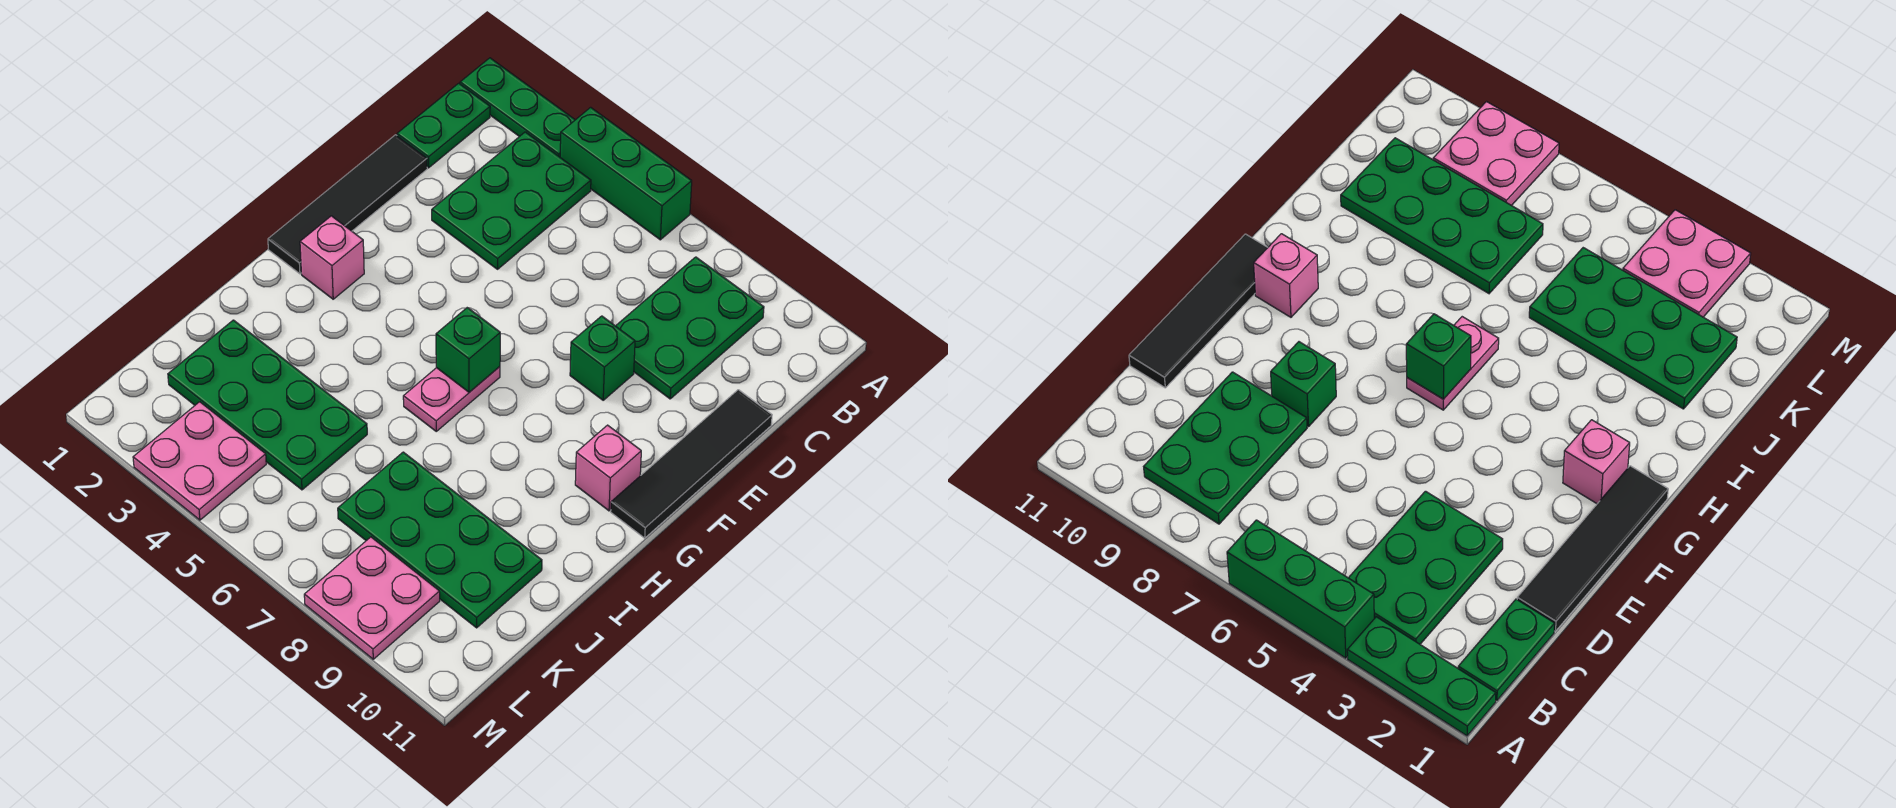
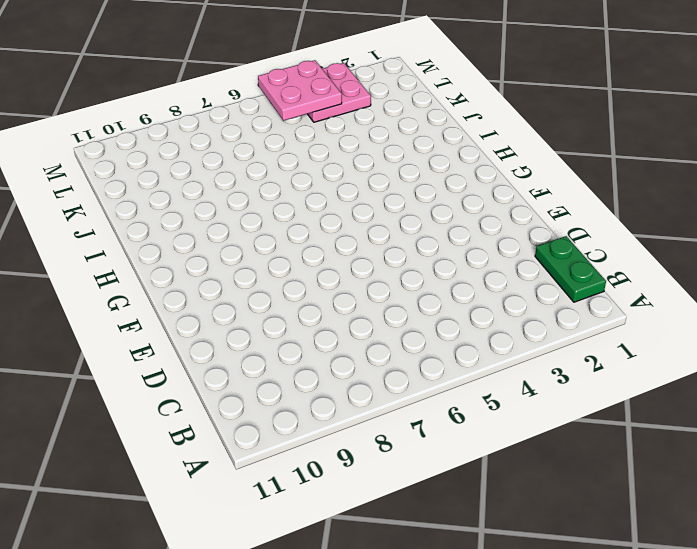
pink plate L4:M5 level 2 -> pink plate L8:M9 level 1
none -> green plate A1:A3 level 1
none -> green brick A4:A6 level 1
none -> green plate B3:D4 level 1

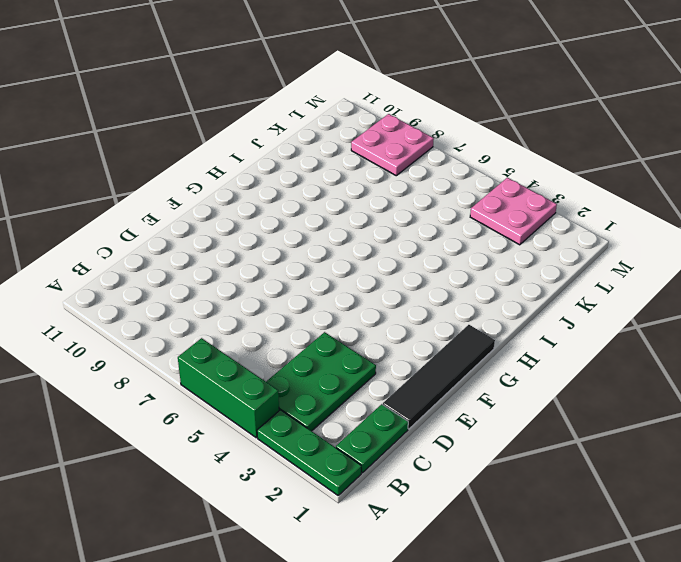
none -> green plate B8:D9 level 1
none -> black tile D11:G11 level 1
none -> green brick E8 level 1

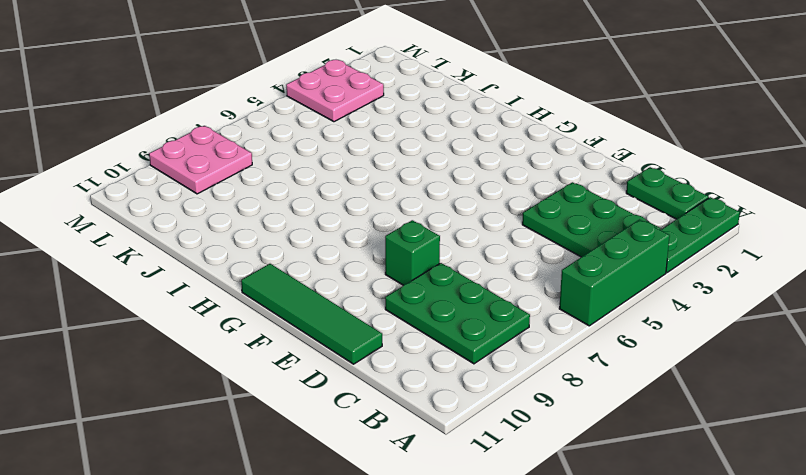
green tile D11:G11 level 1 -> black tile D11:G11 level 1
none -> black tile D1:G1 level 1
none -> pink brick G2 level 1
none -> pink plate G6:H6 level 1

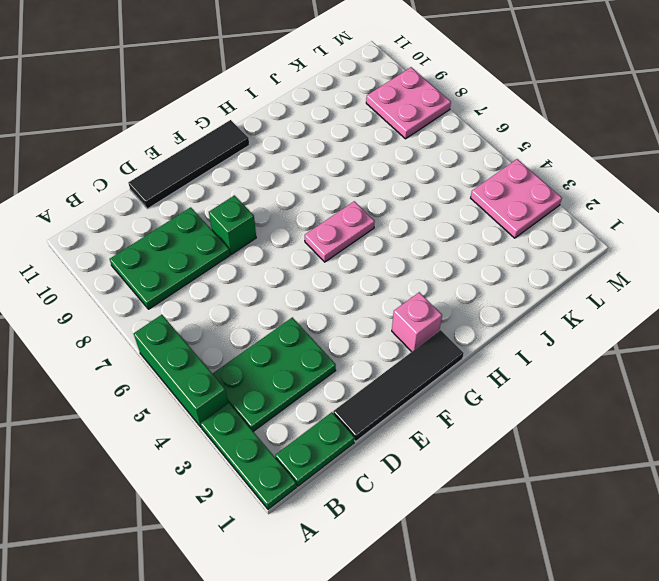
none -> pink brick G10 level 1
none -> green plate J2:K5 level 1
none -> green plate J7:K10 level 1

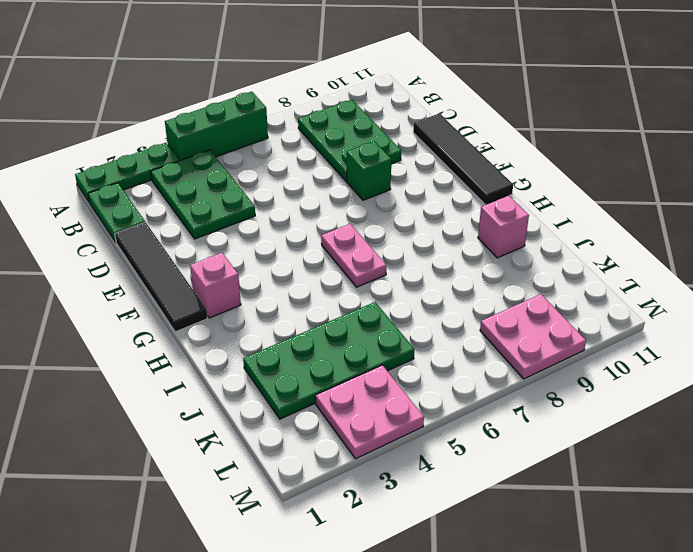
pink brick I10 level 1 -> pink brick G10 level 1
none -> green plate J7:K10 level 1
none -> green brick G6 level 2

